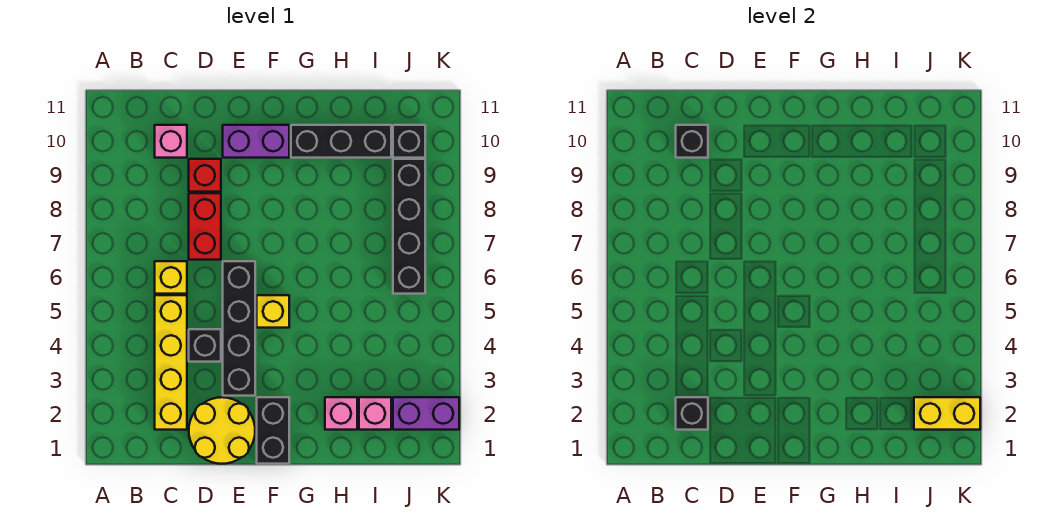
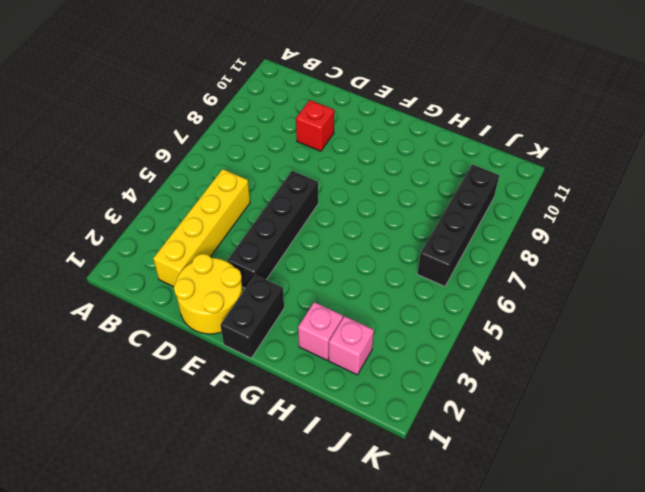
none -> yellow brick C6 level 1
none -> pink brick C10 level 1
none -> black brick D4 level 1

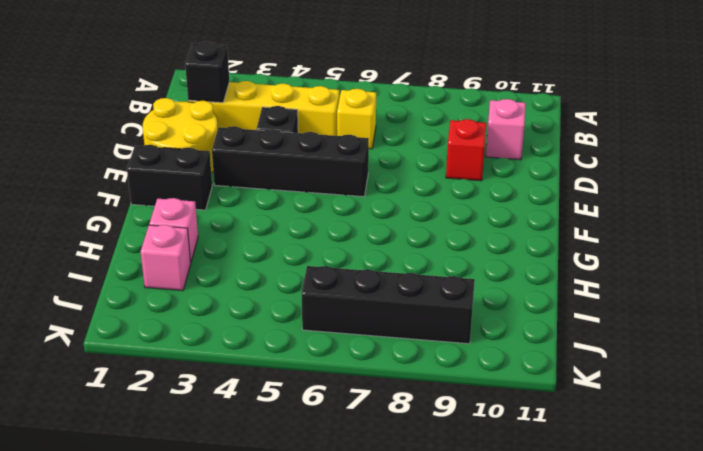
none -> red brick D7:D8 level 1
none -> purple brick E10:F10 level 1
none -> yellow brick F5 level 1

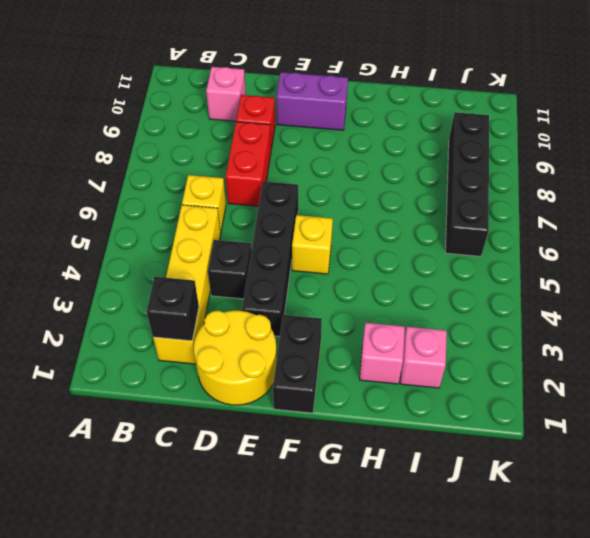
none -> black brick G10:I10 level 1
none -> purple brick J2:K2 level 1
none -> black brick J10 level 1

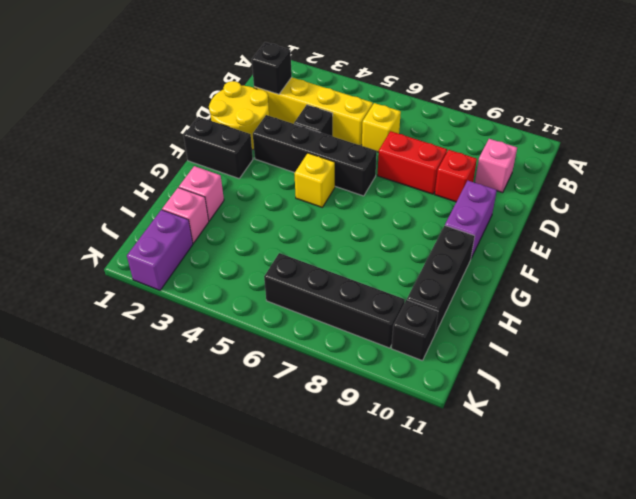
none -> black brick C10 level 2
none -> yellow brick J2:K2 level 2

